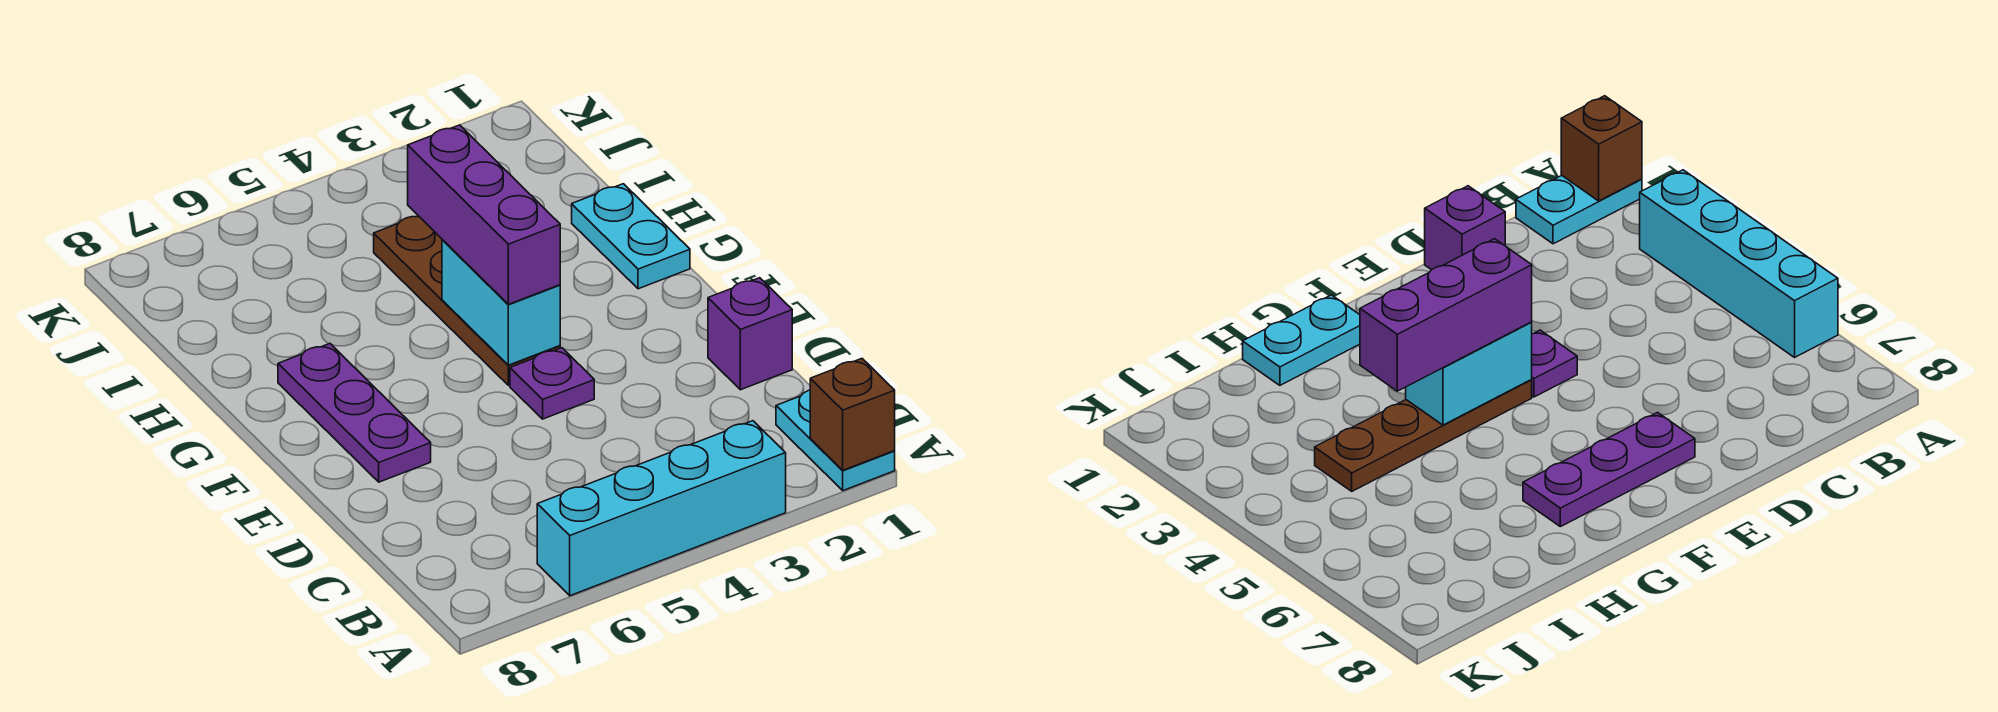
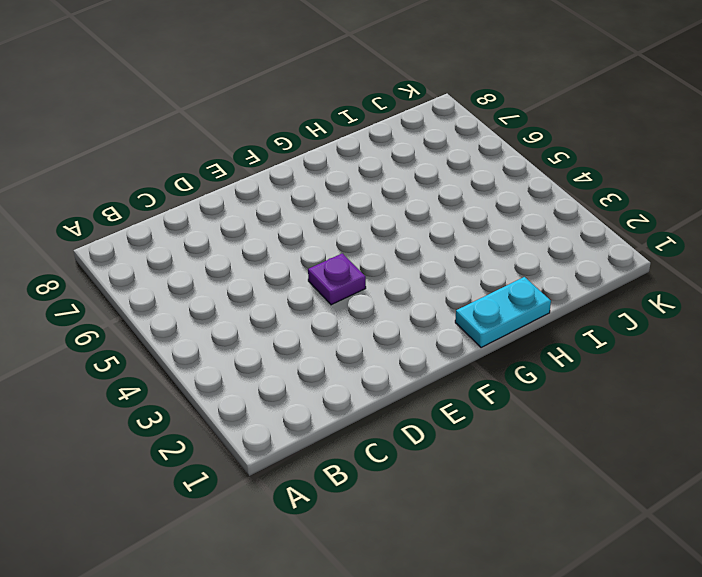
none -> cyan plate A1:B1 level 1
none -> cyan brick A3:A6 level 1

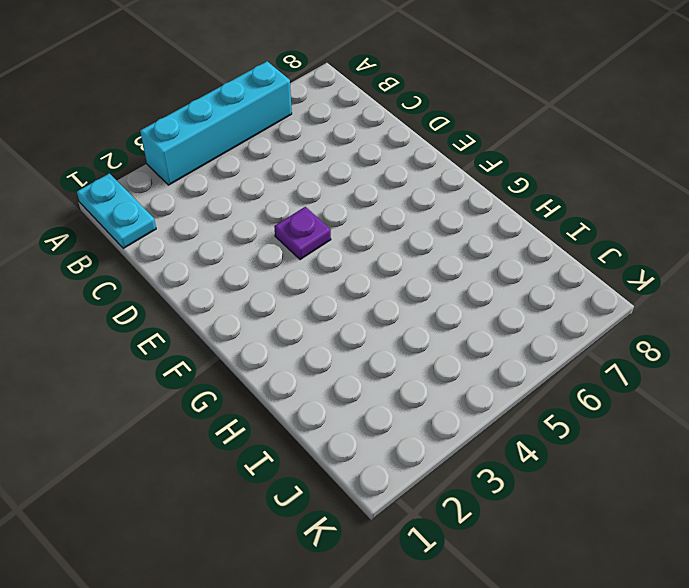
none -> purple brick D1 level 1
none -> purple plate E7:G7 level 1

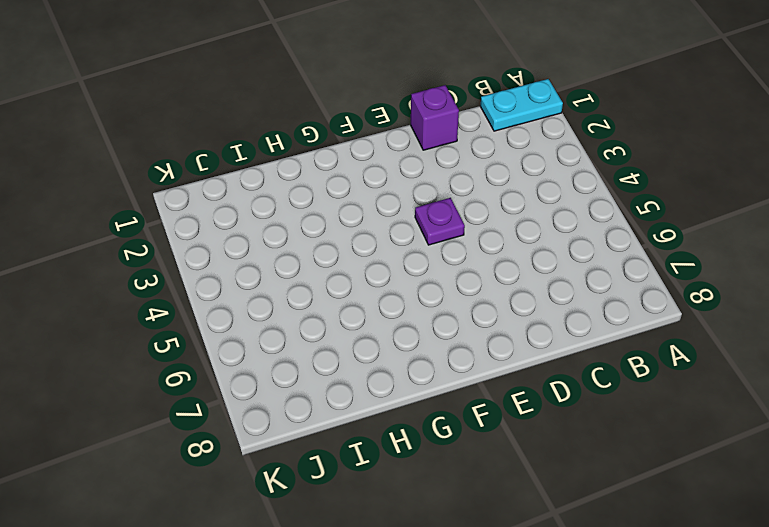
none -> cyan brick A3:A6 level 1
none -> purple plate E7:G7 level 1

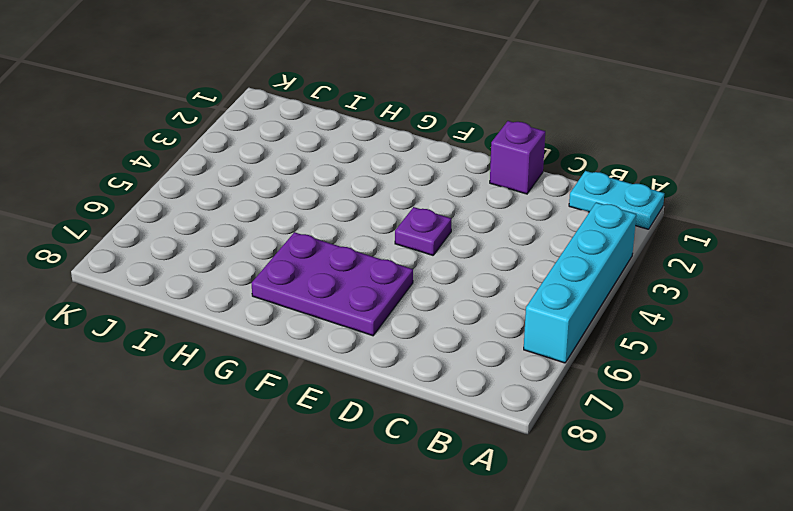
purple plate E6:G7 level 1 -> purple plate E7:G7 level 1
none -> brown plate F4:I4 level 1
none -> cyan plate G1:H1 level 1

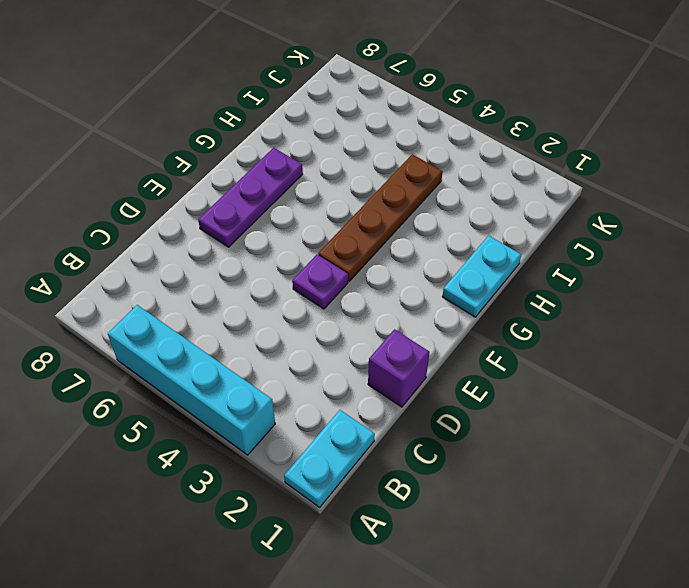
none -> brown brick A1 level 2
none -> cyan brick F4:G4 level 2

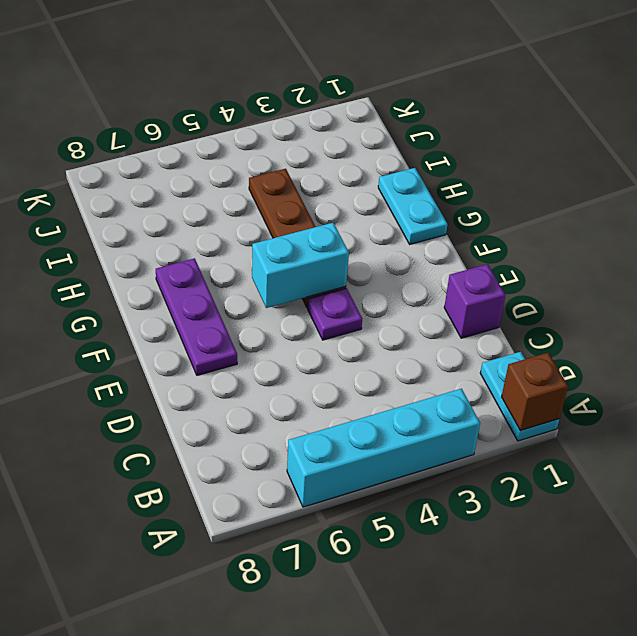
cyan brick F4:F5 level 2 -> cyan brick F4:G4 level 2
none -> purple brick F4:H4 level 3

